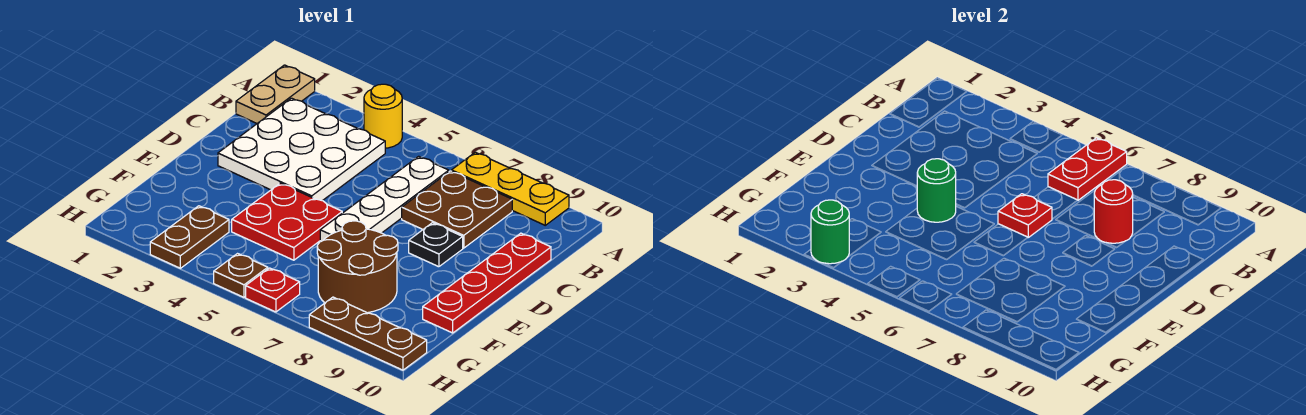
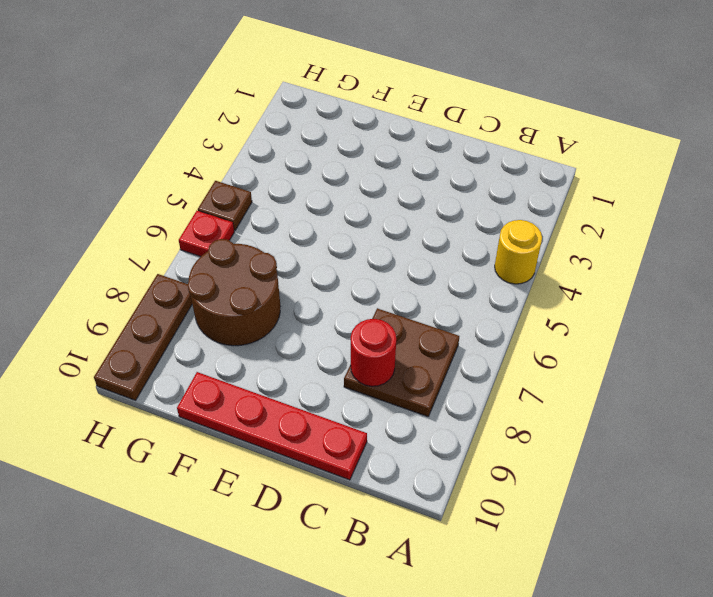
none -> tan plate A1:B1 level 1
none -> yellow plate A7:A9 level 1
none -> white plate B2:D4 level 1

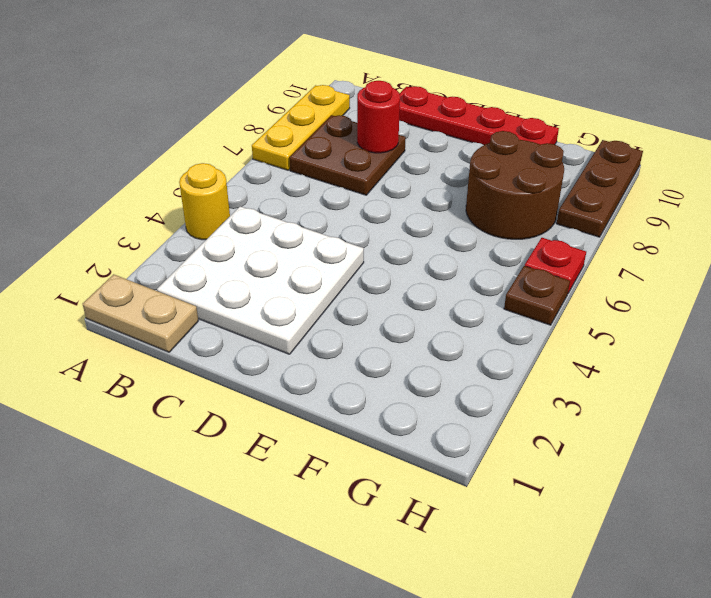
none -> white plate B6:E6 level 1
none -> black plate D8 level 1
none -> red plate E4:F5 level 1

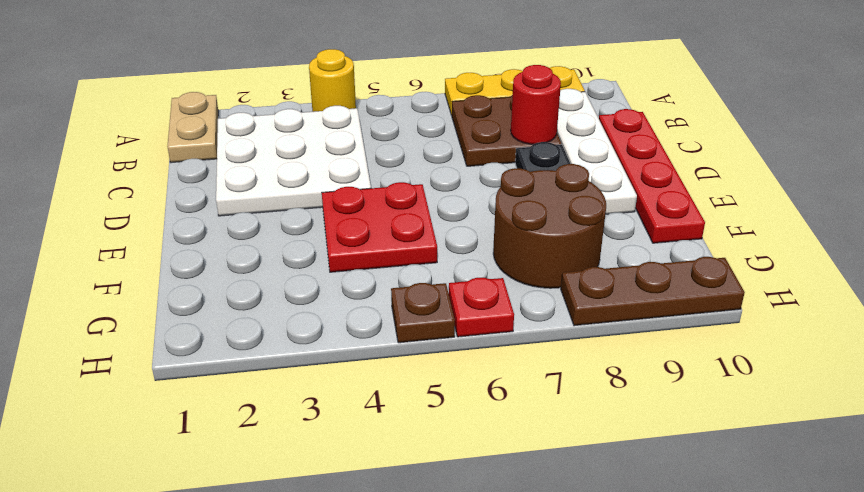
white plate B9:E9 level 1 -> white plate B6:E6 level 1
none -> brown plate G3:H3 level 1
none -> red plate A6:B6 level 2
none -> red plate D6 level 2

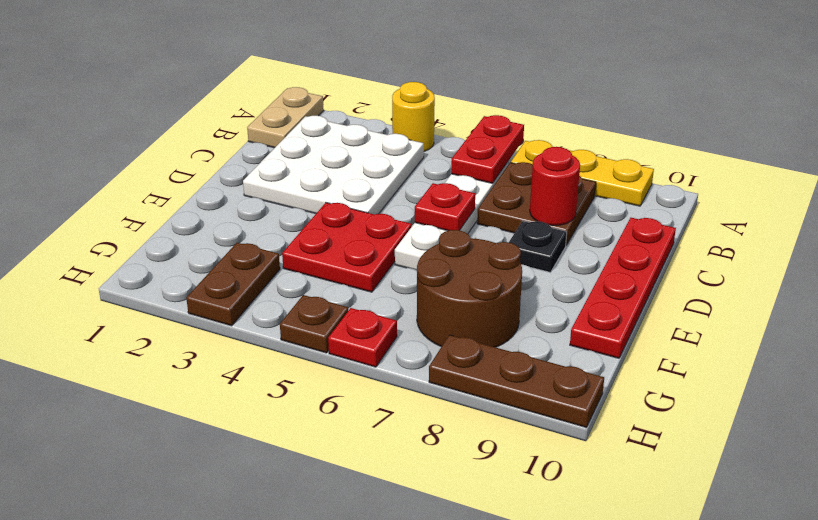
none -> green round brick E4 level 2
none -> green round brick H3 level 2

